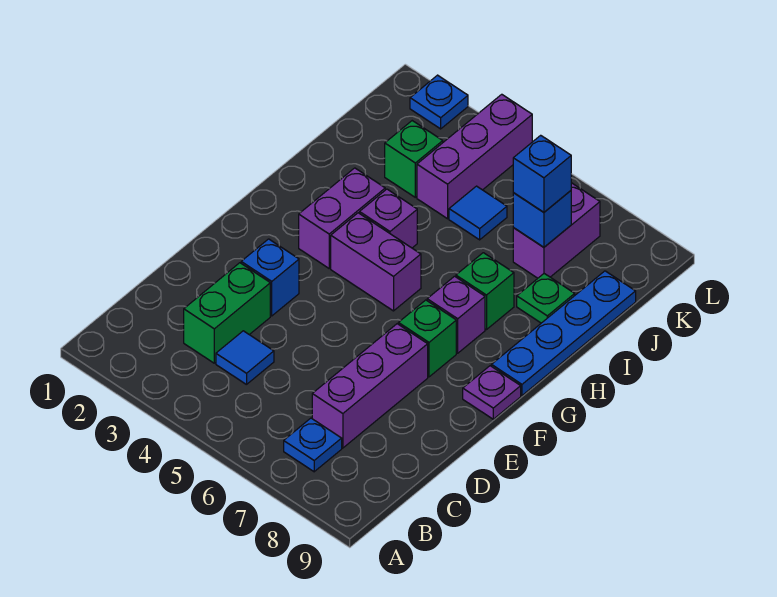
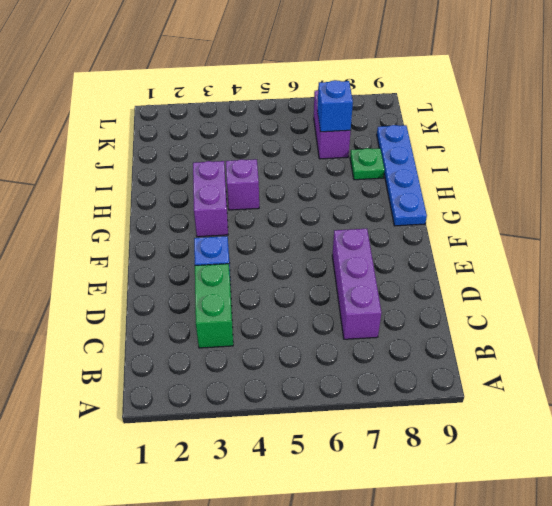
none -> blue plate B7 level 1
none -> blue tile C4 level 1
none -> green brick F7 level 1

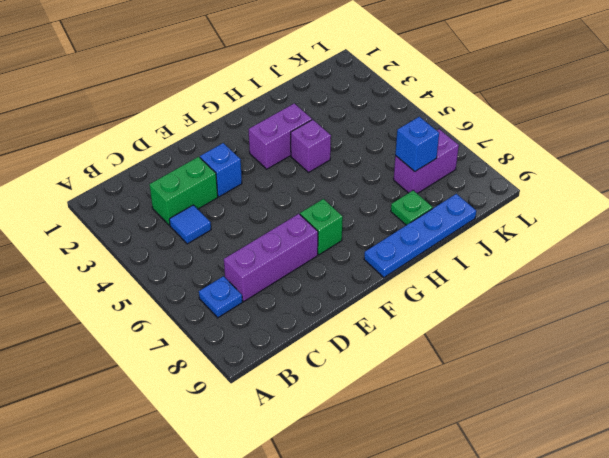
none -> purple plate F9 level 1
none -> purple brick G4:G5 level 1
none -> purple brick G7 level 1

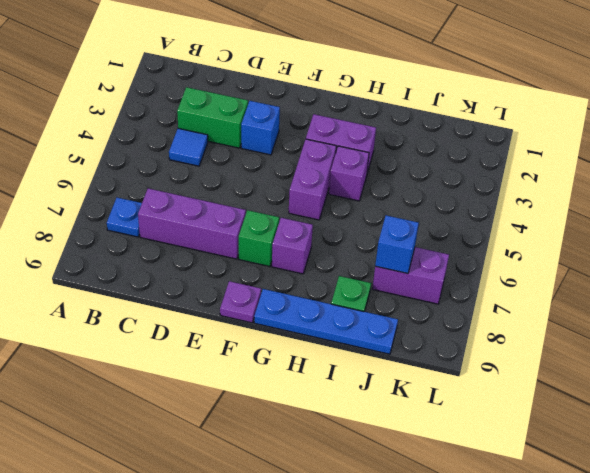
none -> green brick H7 level 1
none -> green brick J3 level 1
none -> purple brick J4:L4 level 1

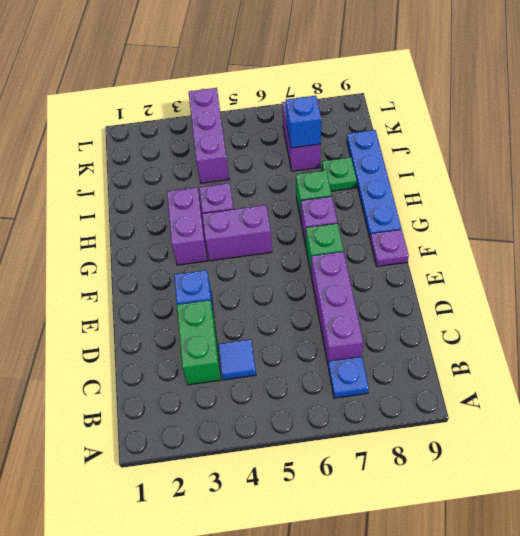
none -> green brick J3 level 1
none -> blue tile J5 level 1
none -> blue plate L2 level 1

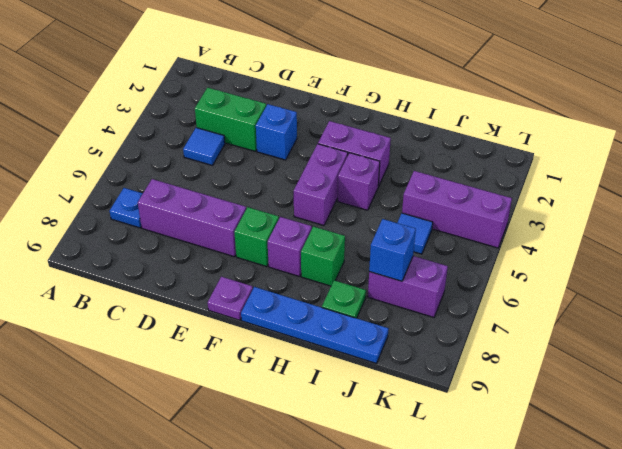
none -> green brick J3 level 1
none -> blue plate L2 level 1
none -> blue brick J7 level 3

